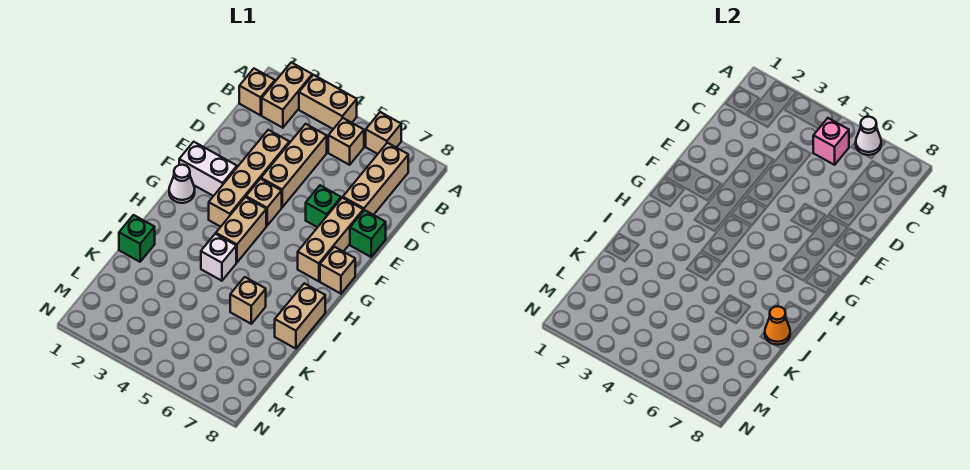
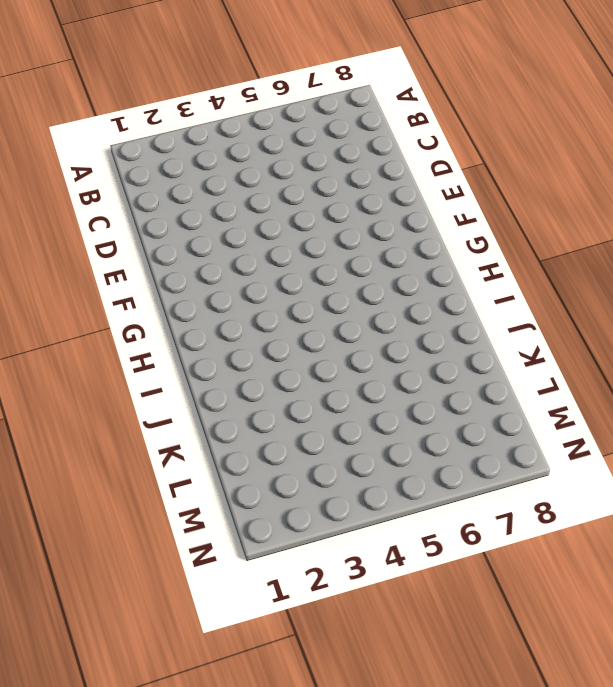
none -> tan brick A2:B2 level 1
none -> tan brick A3:A4 level 1
none -> tan brick A6 level 1

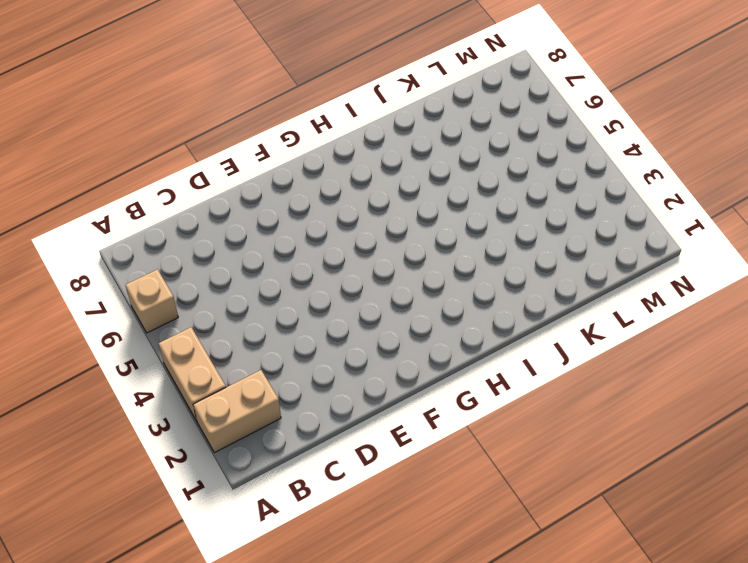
none -> tan brick B1 level 1
none -> tan brick B5 level 1
none -> tan brick B7:D7 level 1

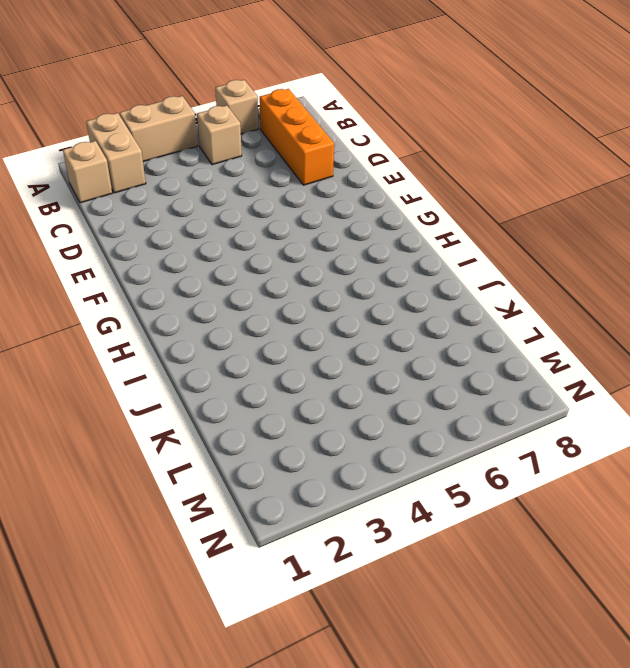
orange brick B7:D7 level 1 -> tan brick B7:D7 level 1
none -> tan brick C4:E4 level 1
none -> tan brick D3:G3 level 1
none -> green brick E6 level 1

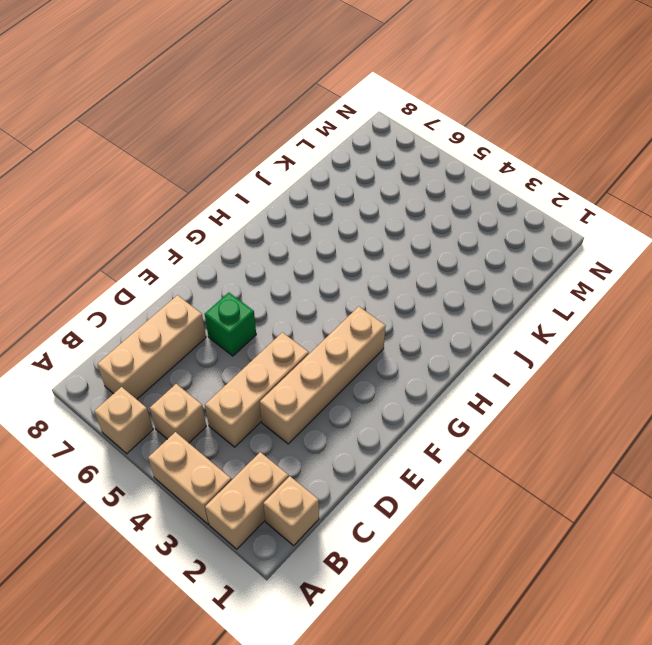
none -> tan brick E7:G7 level 1
none -> green brick E8 level 1
none -> white brick F1:F2 level 1

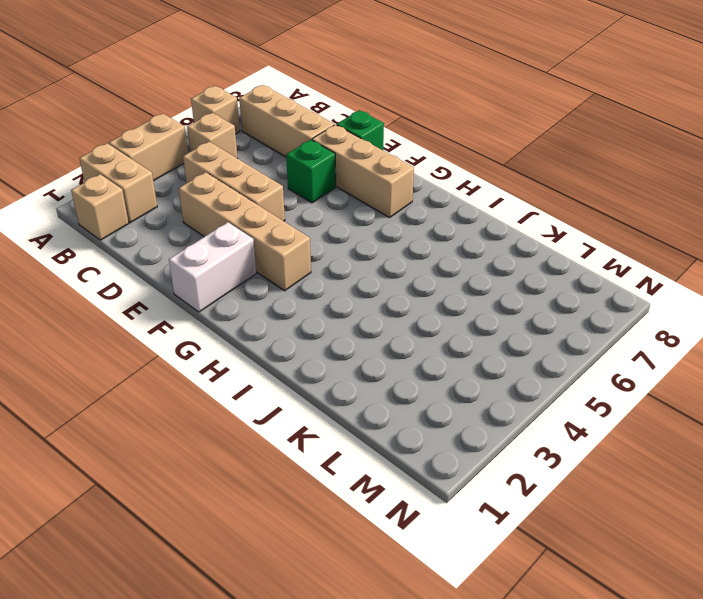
none -> tan brick F4 level 1
none -> white cone G1 level 1
none -> tan brick G4:H4 level 1

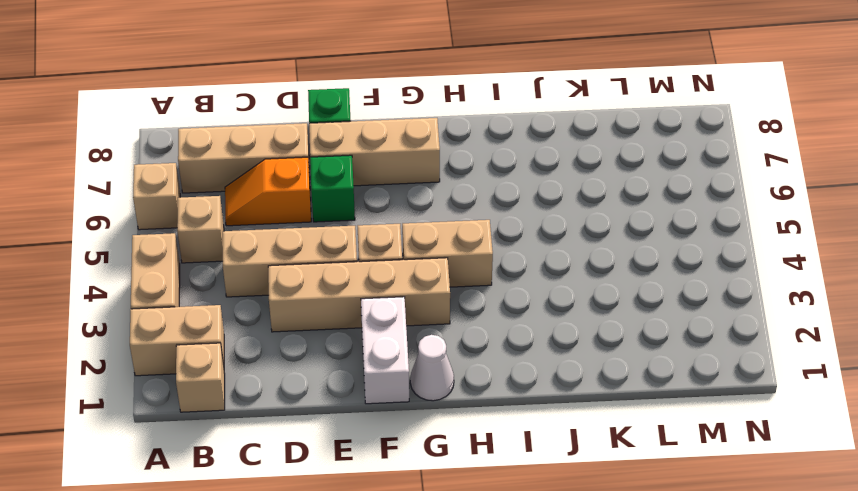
orange slope C6:D6 level 1 top D -> none
none -> tan brick G8 level 1
none -> white brick I4 level 1
none -> tan brick I8:J8 level 1

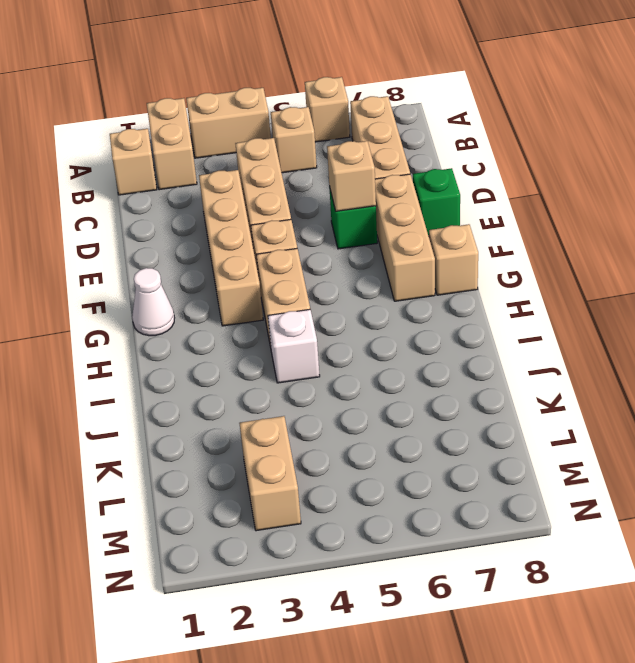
tan brick E6 level 2 -> tan brick J6 level 1
tan brick L3:M3 level 1 -> tan brick I8:J8 level 1
none -> white brick F1:F2 level 1
none -> green brick J1 level 1
none -> white cone A6 level 2

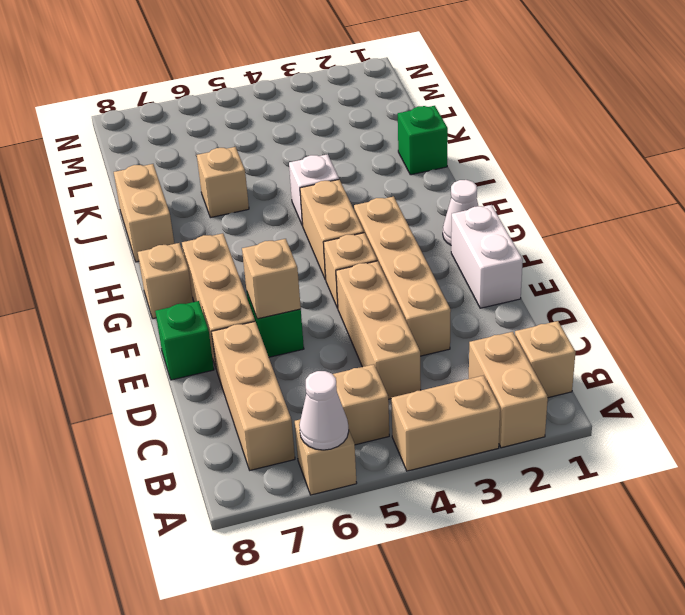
white brick E1:F1 level 1 -> white brick F1:F2 level 1
tan brick E6 level 2 -> none
none -> pink brick B5 level 2
none -> orange cone J8 level 2

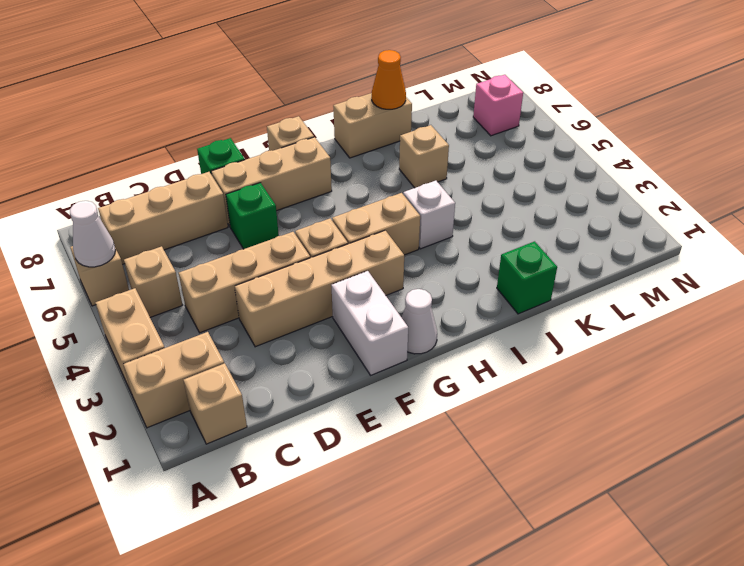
pink brick M7 level 1 -> pink brick B5 level 2

